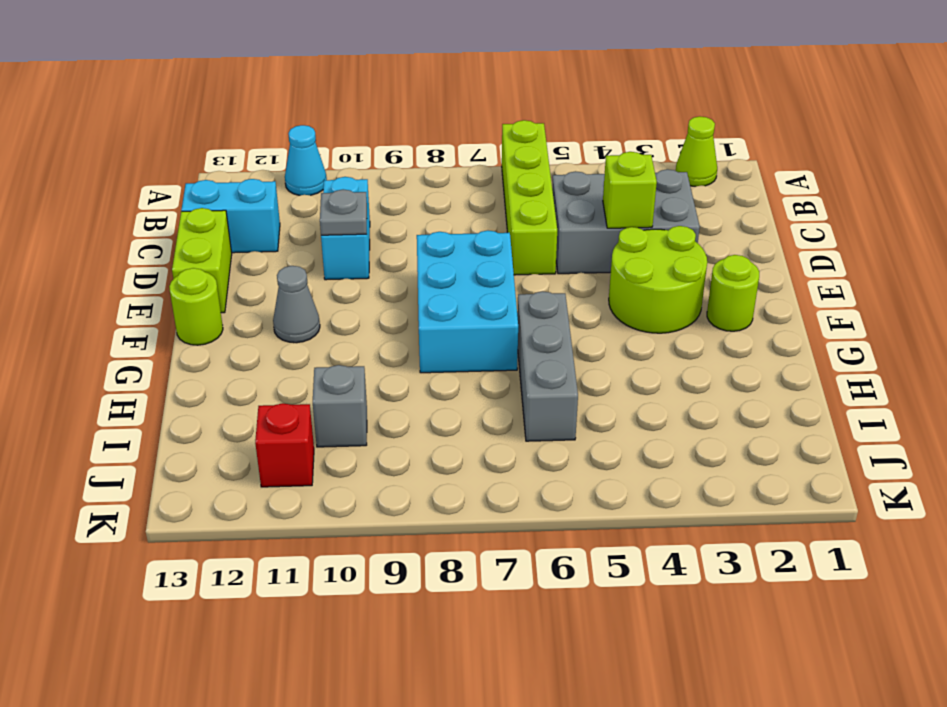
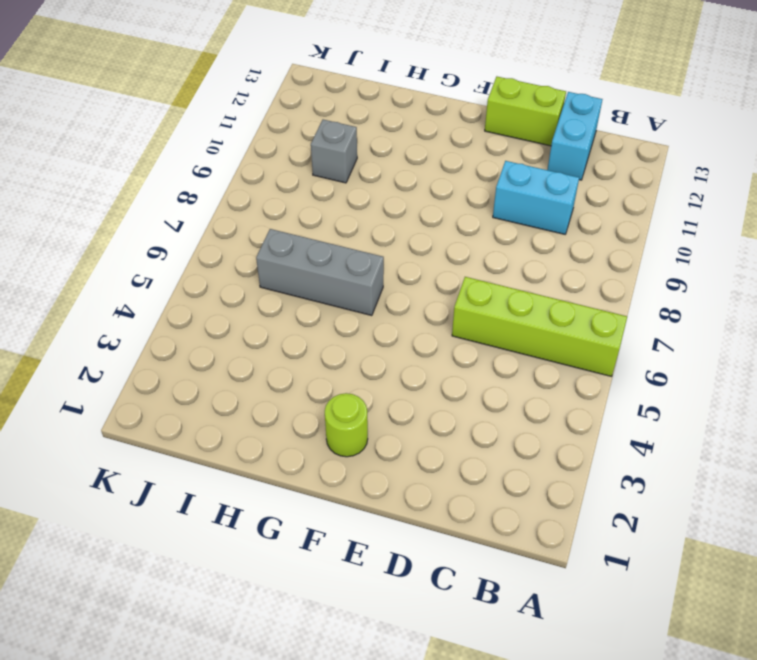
none -> lime cone A2 level 1
none -> cyan cone A11 level 1
none -> grey brick C3:D5 level 1

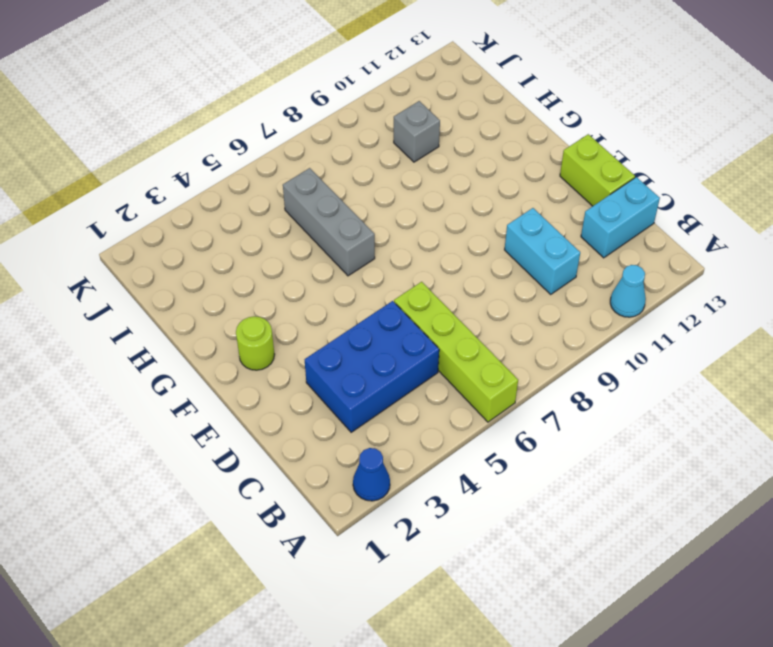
blue cone A2 level 1 -> lime cone A2 level 1
blue brick C3:D5 level 1 -> grey brick C3:D5 level 1
none -> lime round brick E3:F4 level 1
none -> cyan brick E7:G8 level 1
none -> grey cone F11 level 1

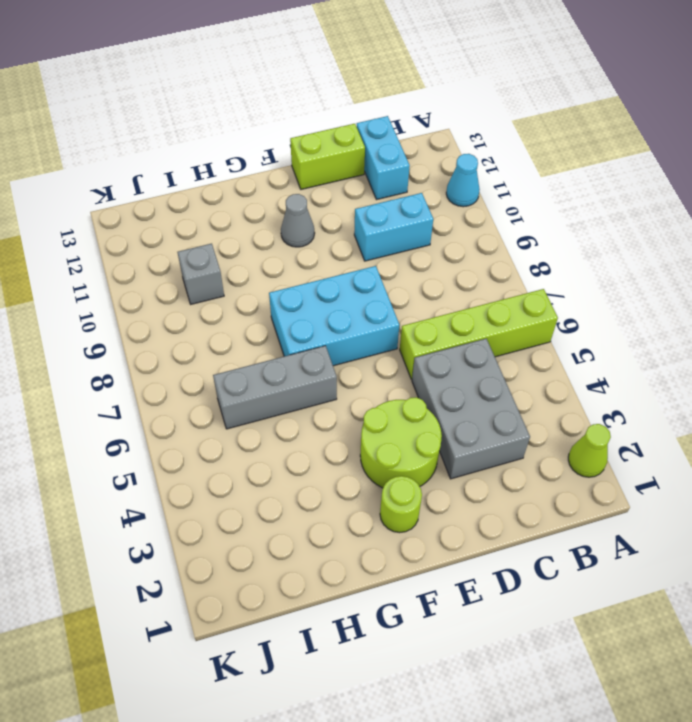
none -> lime round brick F13 level 1
none -> red brick J11 level 1
none -> lime brick D4 level 2

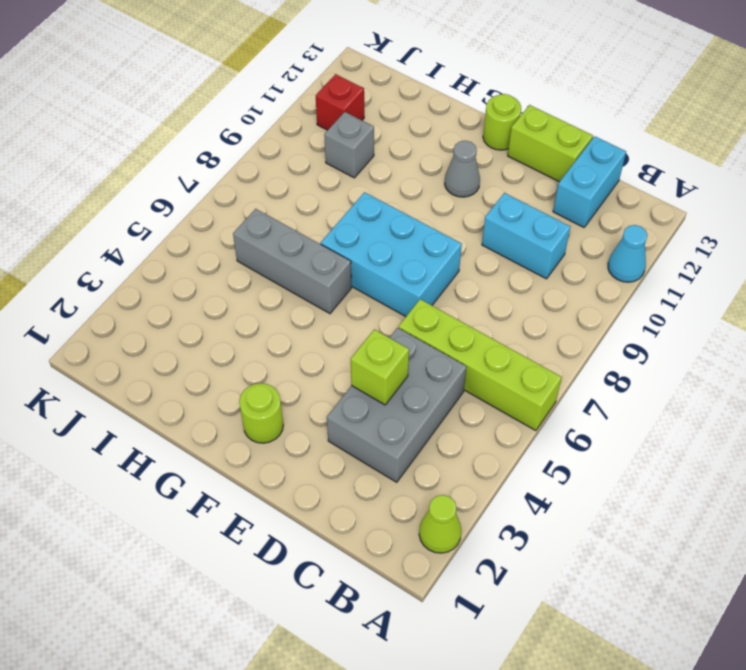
none -> lime round brick E3:F4 level 1
none -> grey plate D10 level 2

